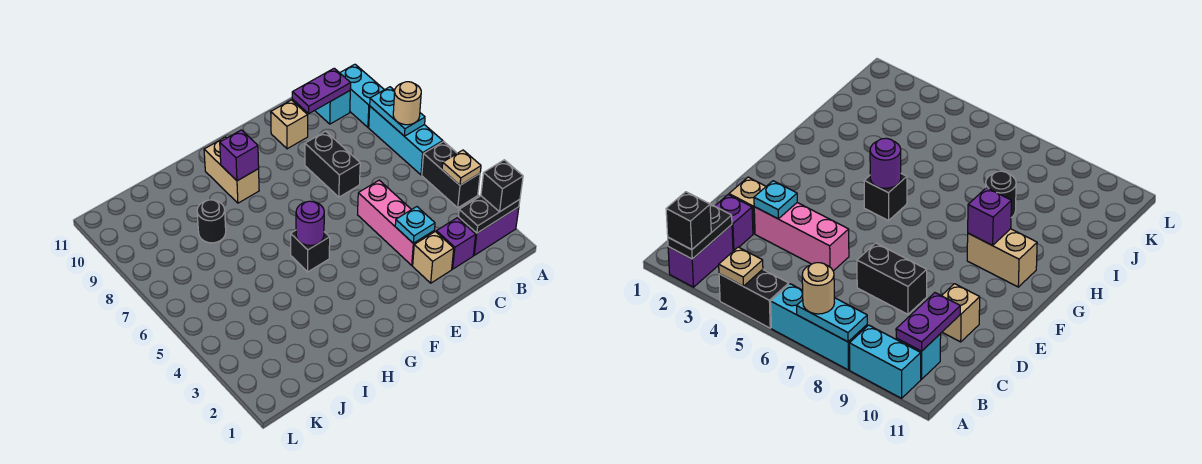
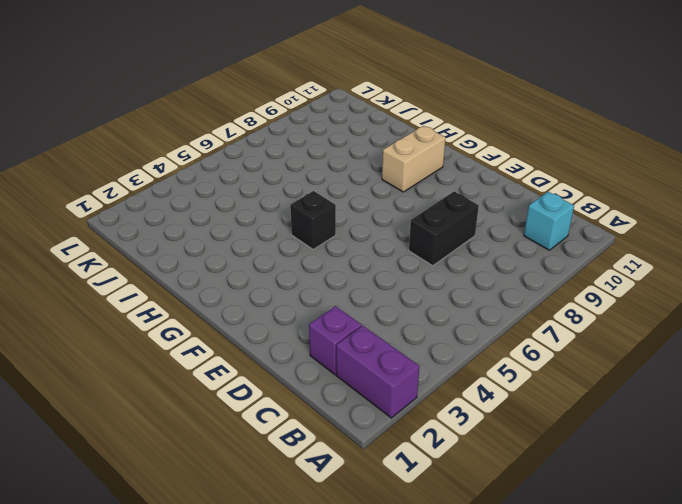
none -> black brick A4:A5 level 1
none -> cyan brick A6:A8 level 1
none -> cyan brick A9:A10 level 1

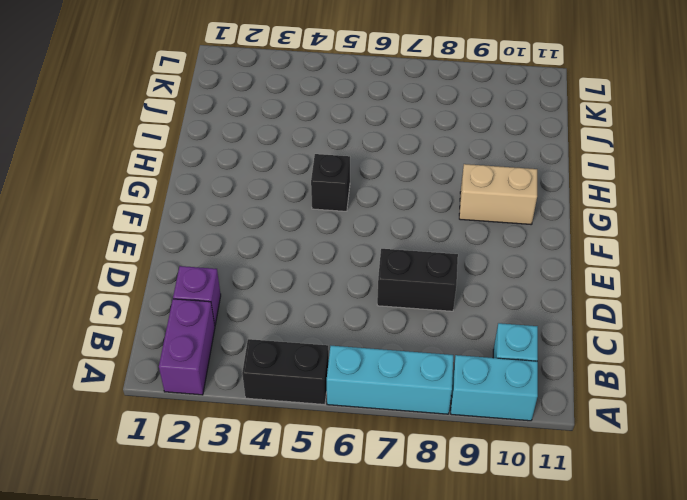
none -> tan brick D2 level 1
none -> pink brick D3:D5 level 1
none -> tan brick D10 level 1

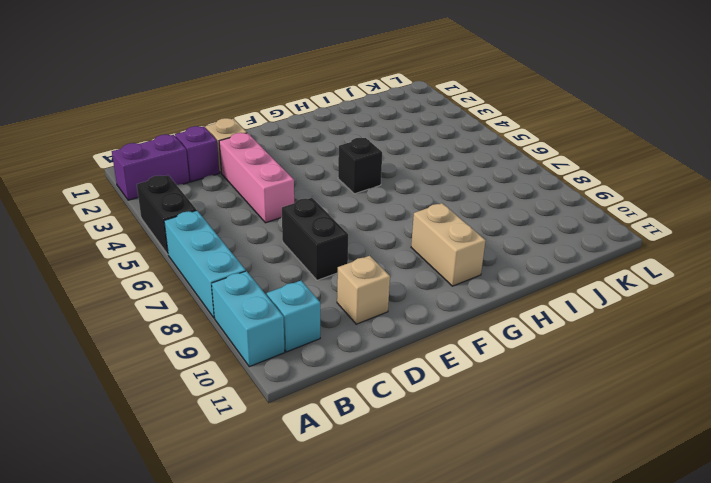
none -> black round brick I8 level 1
none -> black plate A2:B2 level 2
none -> tan plate A4 level 2

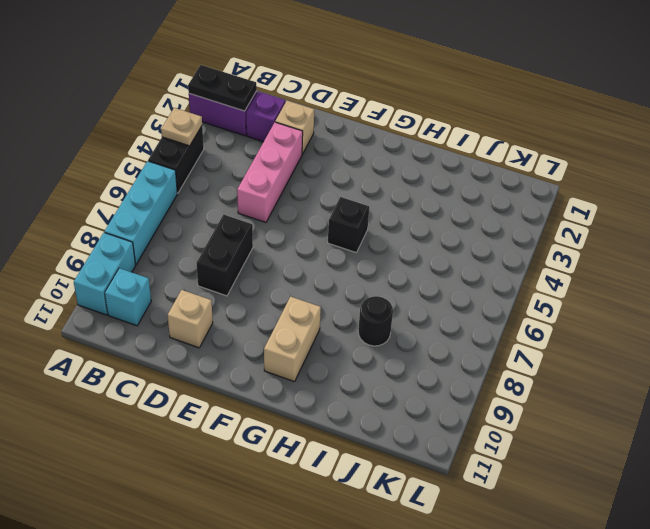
none -> cyan plate A7:A8 level 2
none -> purple plate B10:C10 level 2
none -> cyan plate D3 level 2

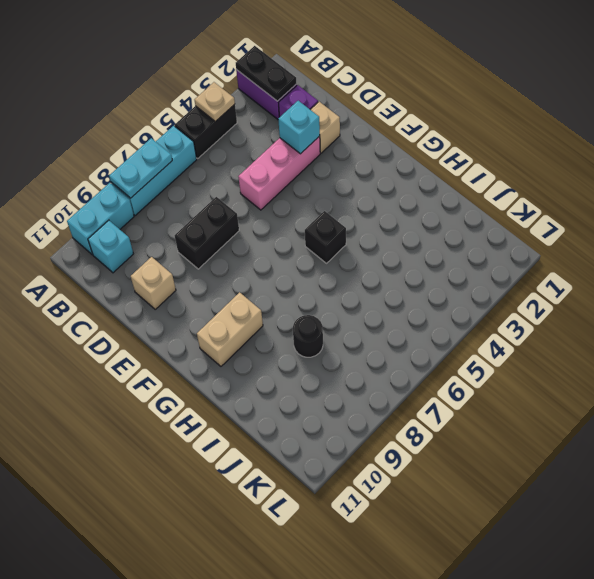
cyan brick D3 level 2 -> cyan plate D3 level 2
none -> purple plate B10:C10 level 2
none -> purple round brick G5 level 2
none -> purple brick G9 level 2

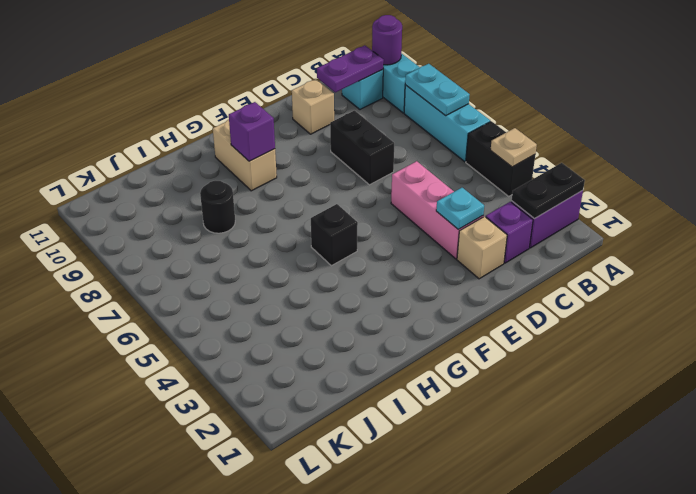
purple round brick A10 level 2 -> purple round brick G5 level 2
none -> black brick A2 level 3
none -> tan round brick A7 level 3

